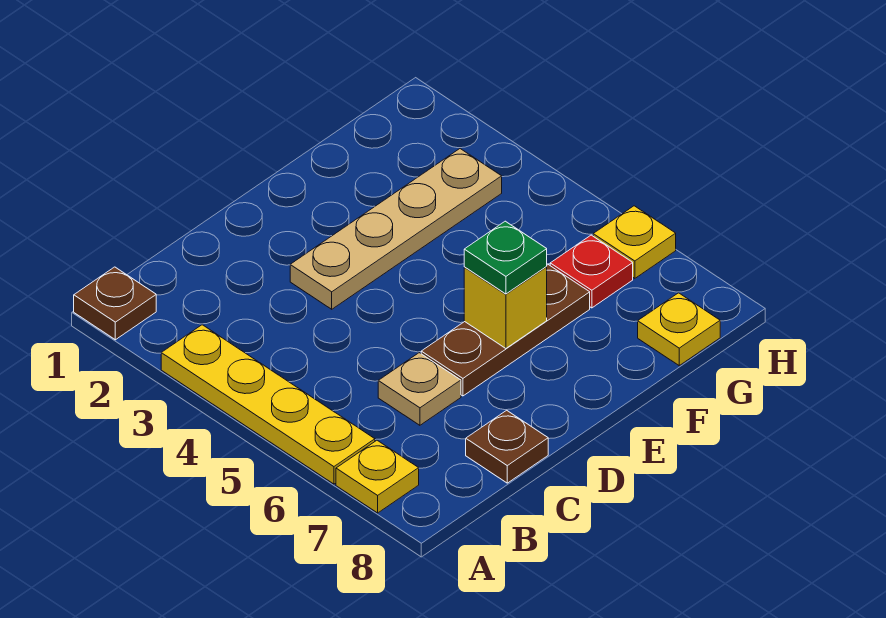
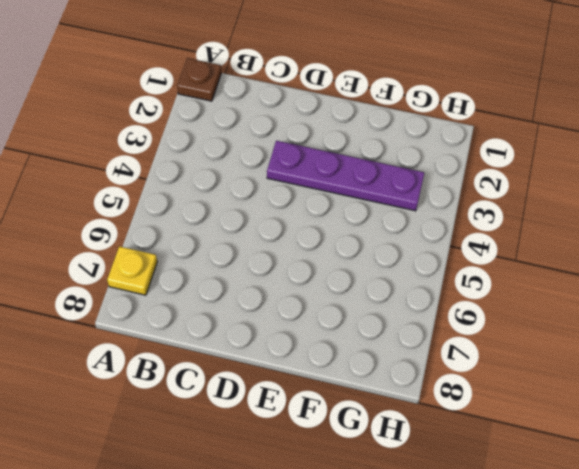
purple plate D3:G3 level 1 -> tan plate D3:G3 level 1
none -> yellow plate A3:A6 level 1
none -> tan plate C6 level 1
none -> brown plate C8 level 1

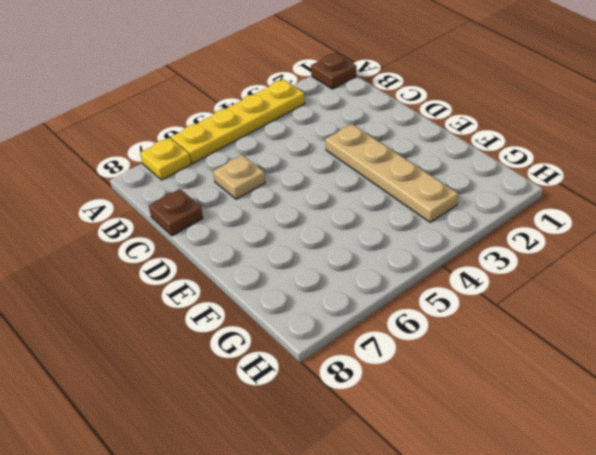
none -> brown plate D6:F6 level 1
none -> red plate G6 level 1
none -> yellow plate G8 level 1

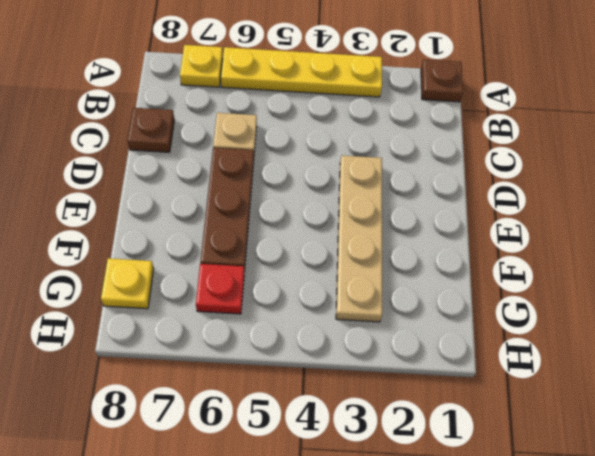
none -> yellow plate H6 level 1
none -> yellow brick E6 level 2
none -> green plate E6 level 3

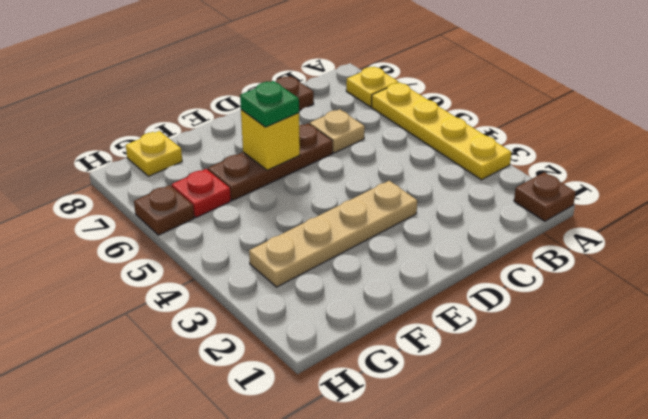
brown plate H6 level 1 -> yellow plate H6 level 1

